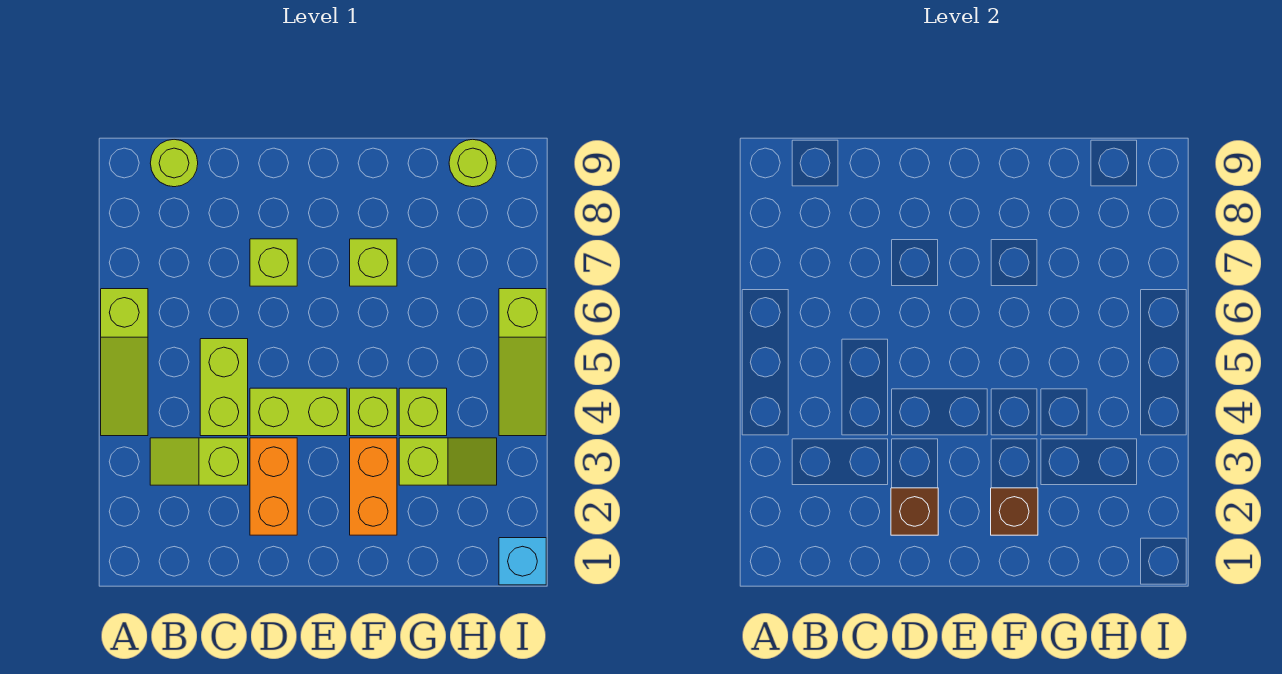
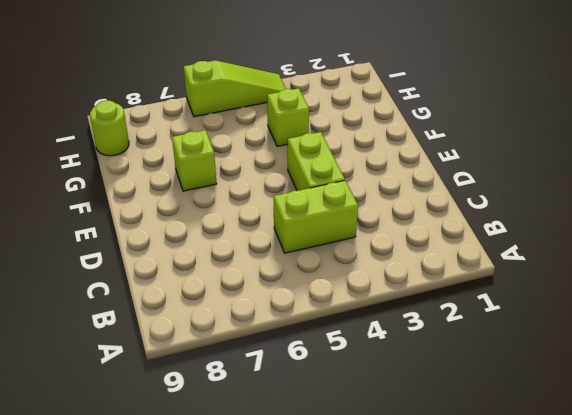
none -> lime slope A4:A6 level 1 top 6
none -> lime slope B3:C3 level 1 top C
none -> lime round brick B9 level 1

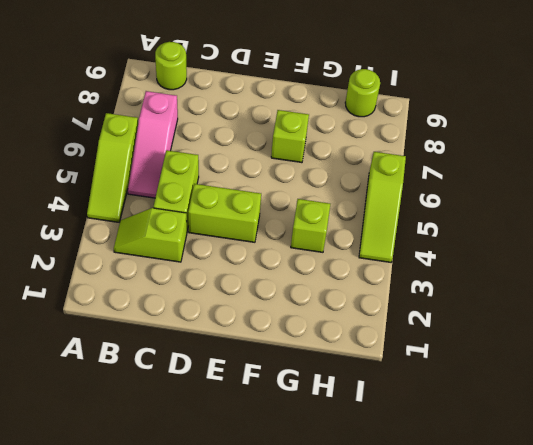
pink slope B5:B7 level 1 top 7 -> none
none -> orange brick D2:D3 level 1
none -> lime brick D7 level 1
none -> orange brick F2:F3 level 1

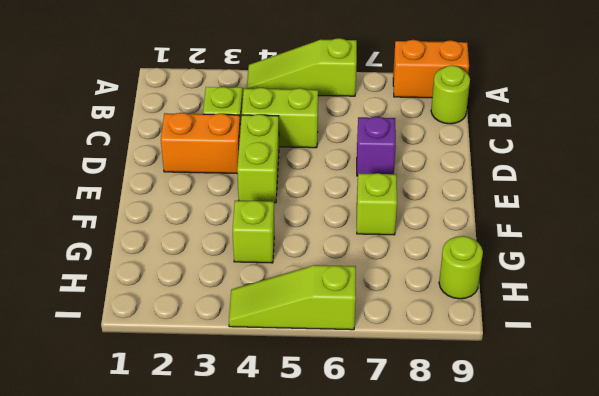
orange brick A8:A9 level 1 -> orange brick F2:F3 level 1
purple brick D7 level 1 -> lime brick D7 level 1
none -> lime brick F4 level 1
none -> lime slope G3:H3 level 1 top G
none -> cyan brick I1 level 1

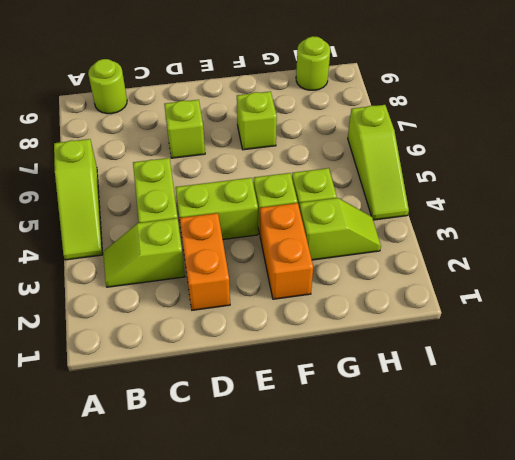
none -> cyan brick I1 level 1
none -> brown brick D2 level 2
none -> brown brick F2 level 2

